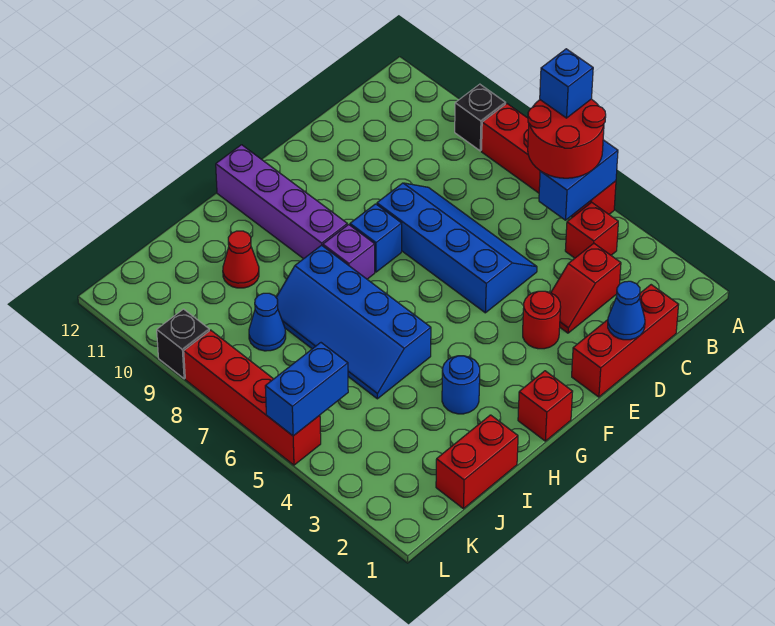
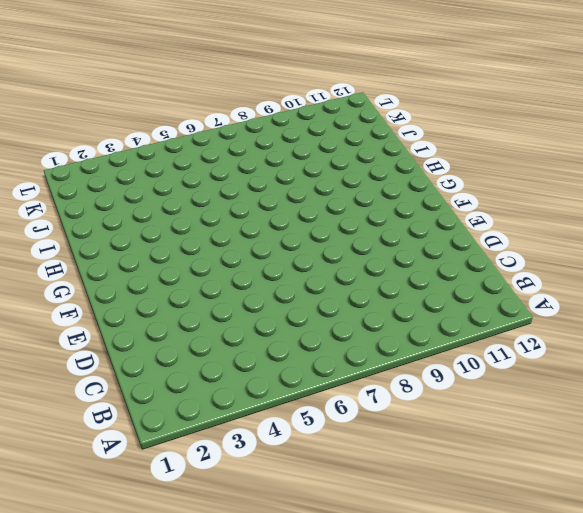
none -> red brick A5:A8 level 1
none -> black brick A9 level 1
none -> red brick B4 level 1

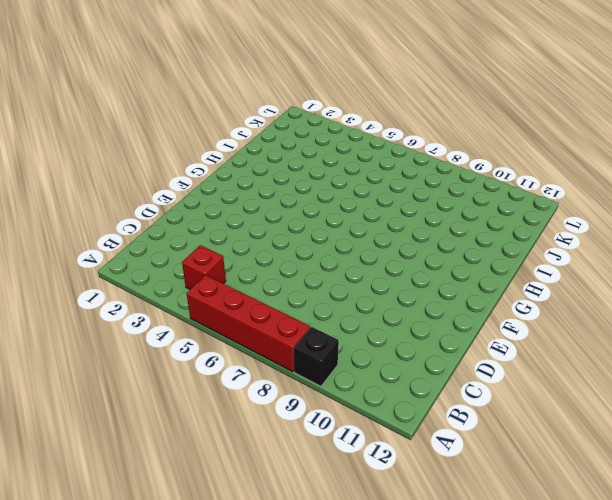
none -> red brick C1:E1 level 1
none -> red slope C3:D3 level 1 top C
none -> blue slope D5:E8 level 1 top E

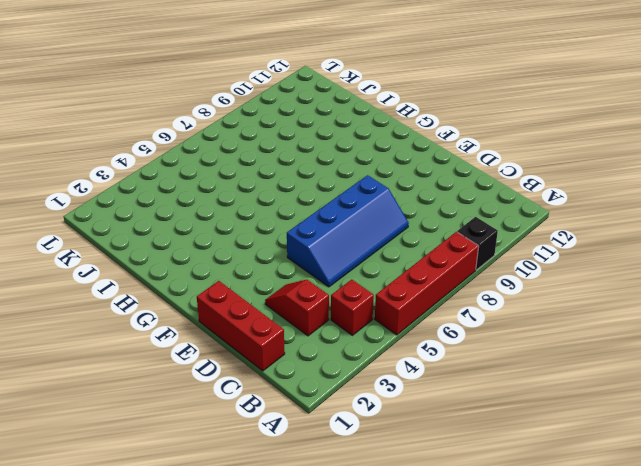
none -> red round brick E3 level 1
none -> blue brick F8 level 1
none -> red brick G1 level 1

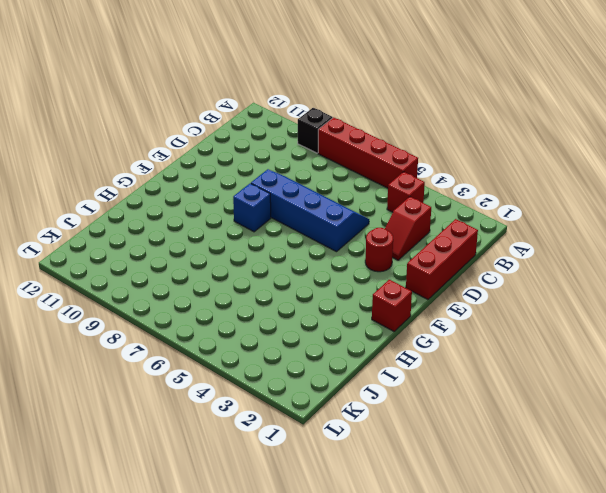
none -> purple brick G8 level 1
none -> purple brick G9:G12 level 1
none -> blue round brick H3 level 1

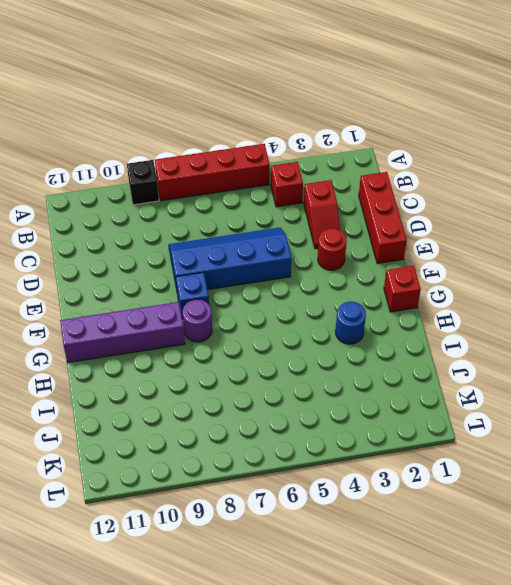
purple round brick G8 level 1 -> purple brick G8 level 1
none -> blue slope H5:I8 level 1 top H
none -> red brick I1:J1 level 1
none -> red cone I10 level 1

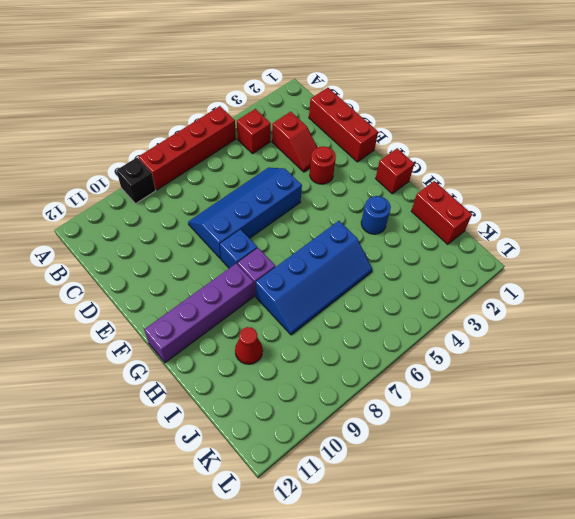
none -> blue cone J8 level 1
none -> red brick L5:L8 level 1
none -> black brick L9 level 1

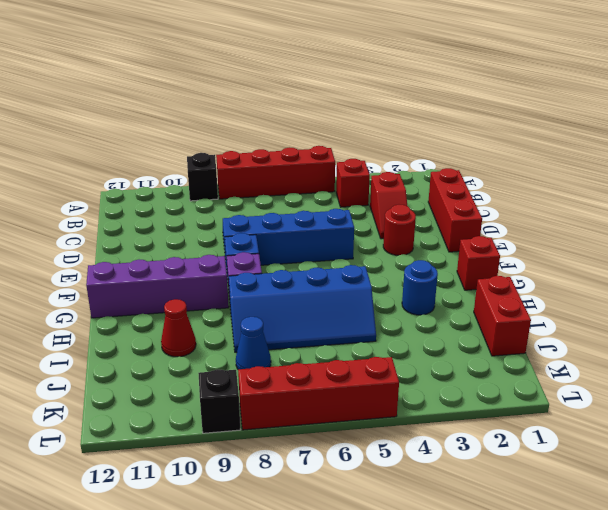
none -> blue brick A5:B5 level 2
none -> blue cone D1 level 2
none -> blue brick K5:L5 level 2

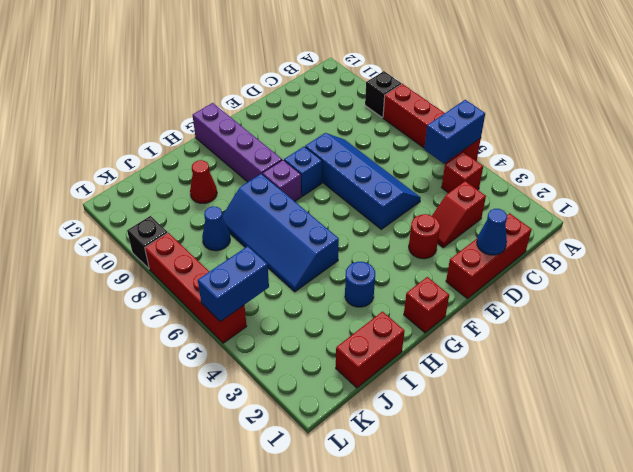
none -> red round brick A5:B6 level 3
none -> blue brick A6 level 4

